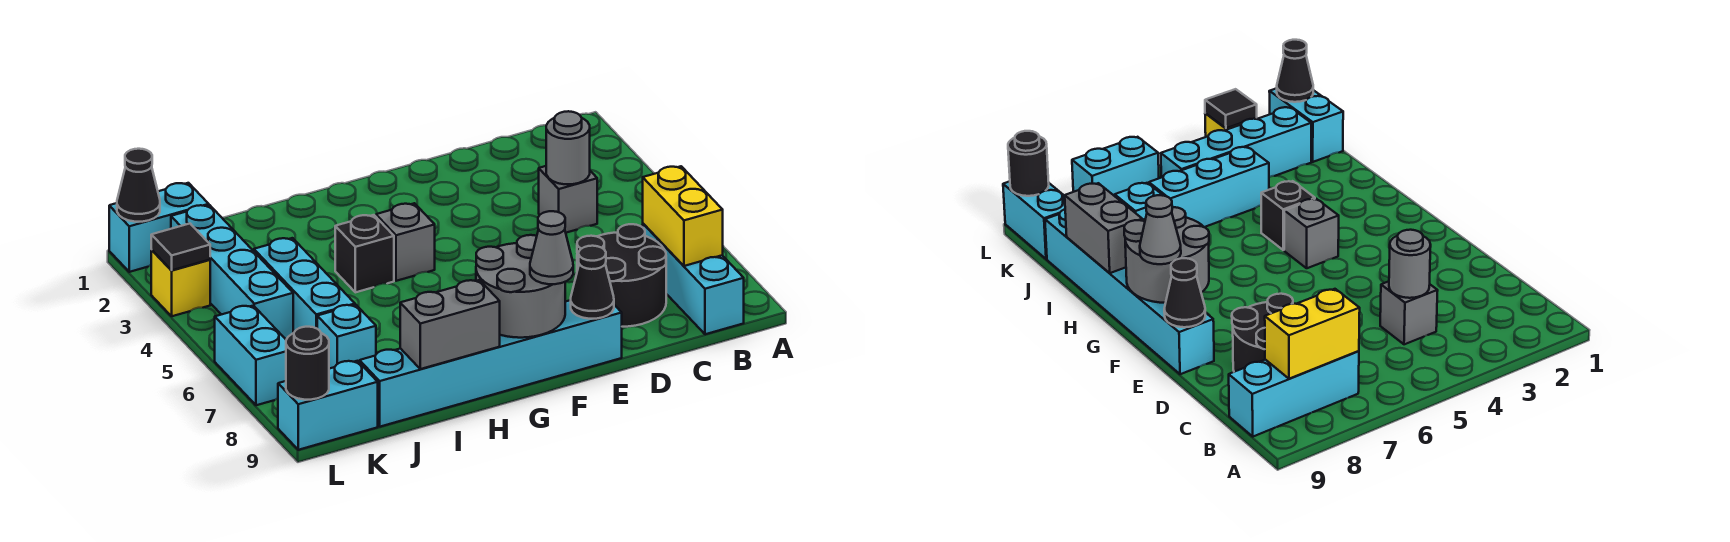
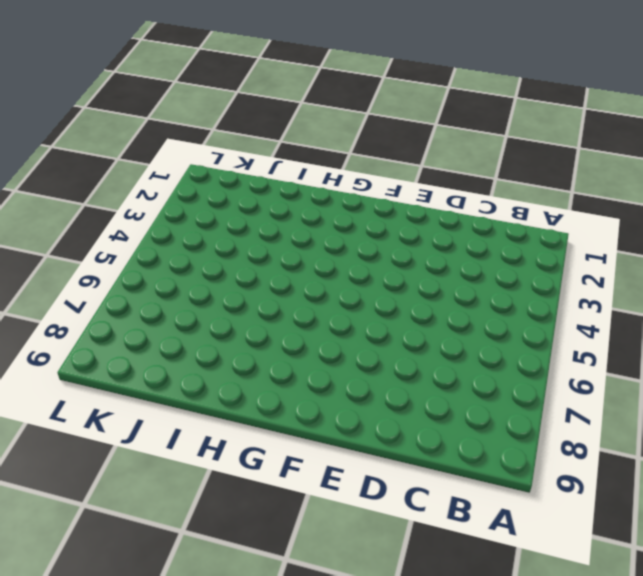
none -> cyan brick B7:B9 level 1
none -> grey brick C4 level 1
none -> black round brick C7:D8 level 1

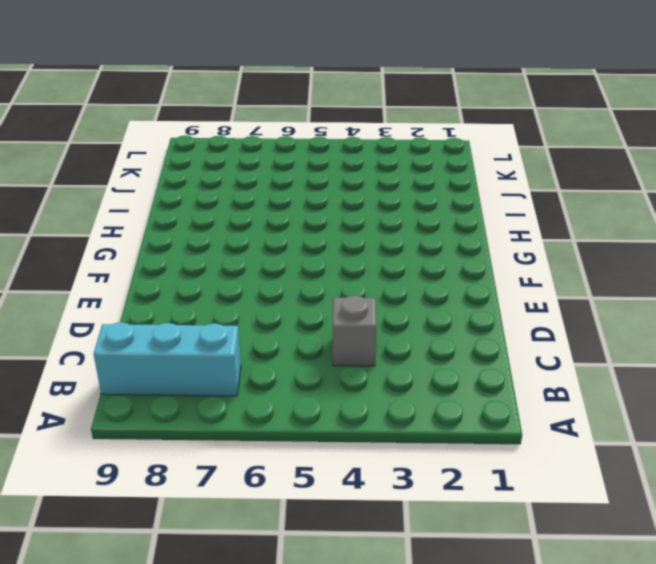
none -> black round brick C7:D8 level 1
none -> cyan brick E9:J9 level 1
none -> grey brick G4 level 1

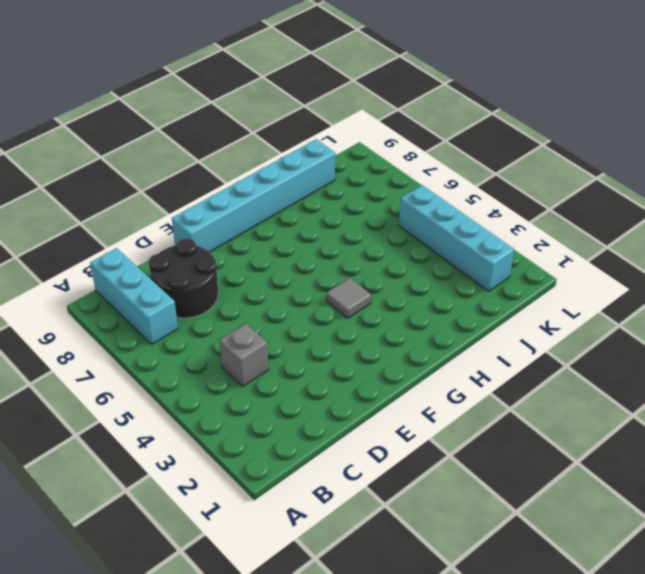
grey tile G4 level 1 -> grey brick G4 level 1
none -> black brick H4 level 1
none -> cyan brick J4:J6 level 1
none -> cyan brick J7 level 1

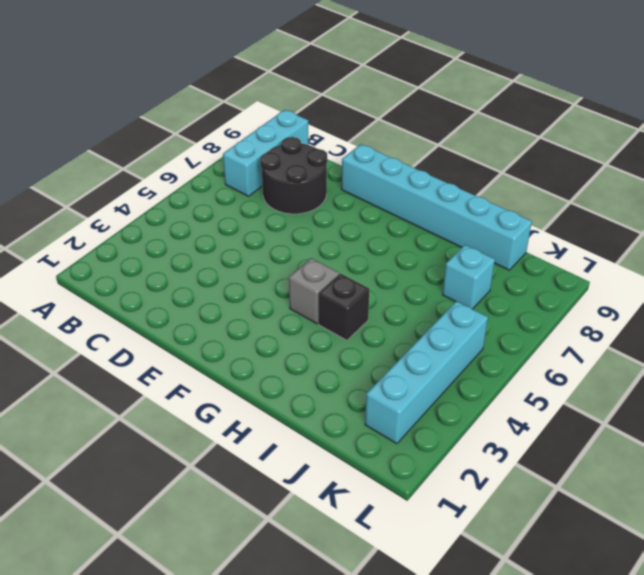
none -> grey brick C4 level 1
none -> cyan brick J4:J6 level 1
none -> cyan brick K1:L1 level 1

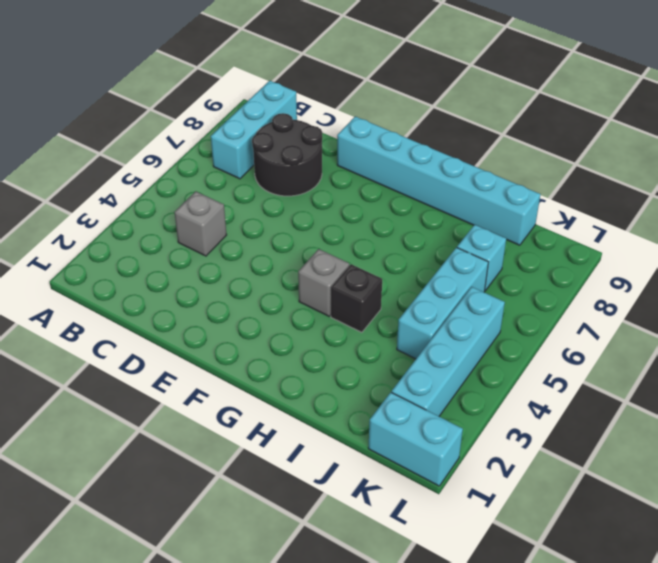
none -> cyan brick K9:L9 level 1
none -> yellow brick L3 level 1
none -> cyan brick L6:L7 level 1

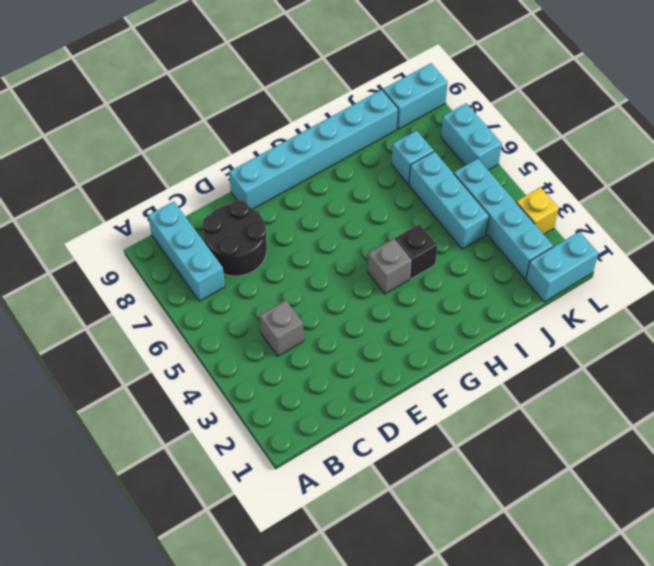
none -> yellow brick B7:B8 level 2
none -> grey round brick C4 level 2
none -> black cone E9 level 2

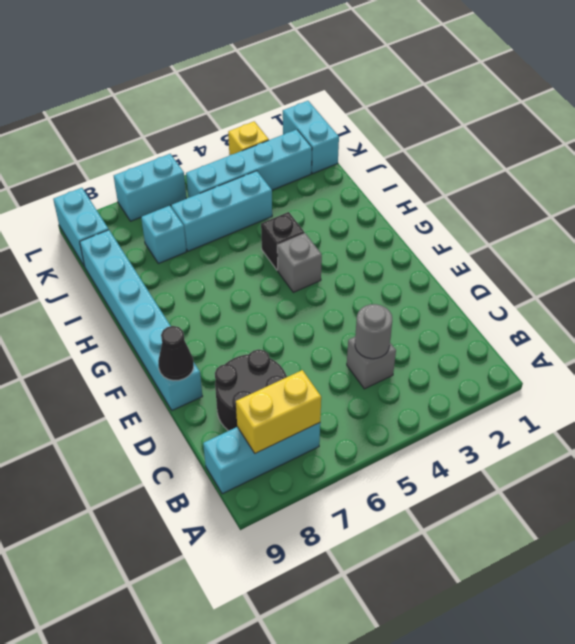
none -> grey round brick F8:G9 level 2
none -> grey brick H9:I9 level 2
none -> black cone L1 level 2

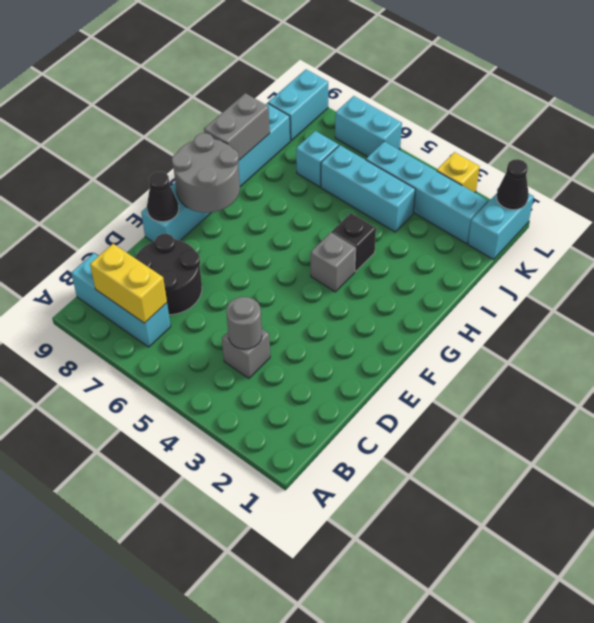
none -> black tile L3 level 2
none -> black round brick L9 level 2
none -> grey cone F9 level 3

